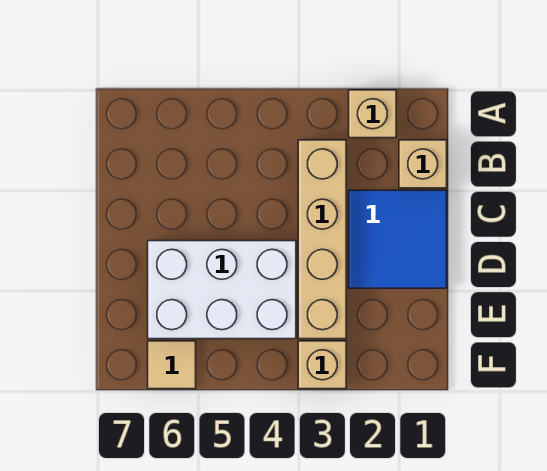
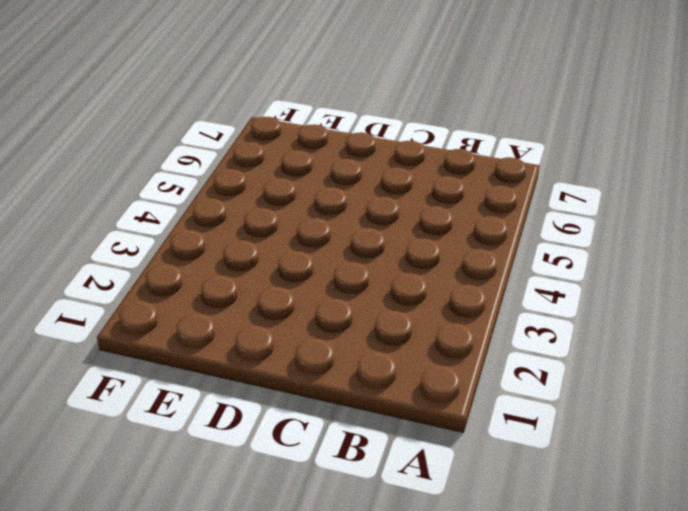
none -> tan brick A2 level 1
none -> tan brick B1 level 1

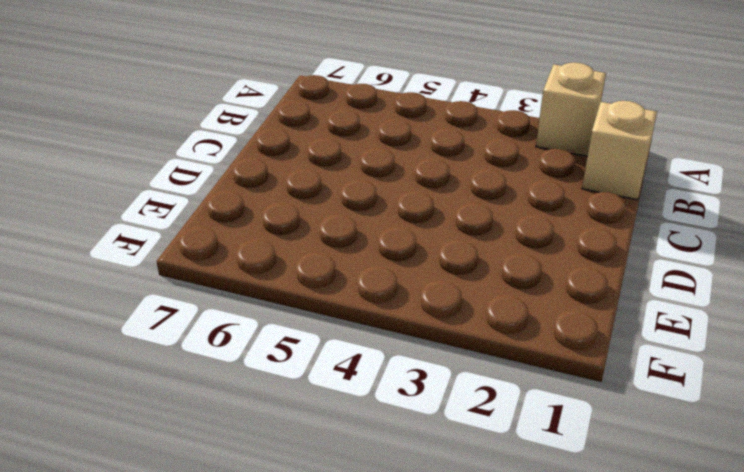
none -> tan brick B3:E3 level 1
none -> blue tile C1:D2 level 1

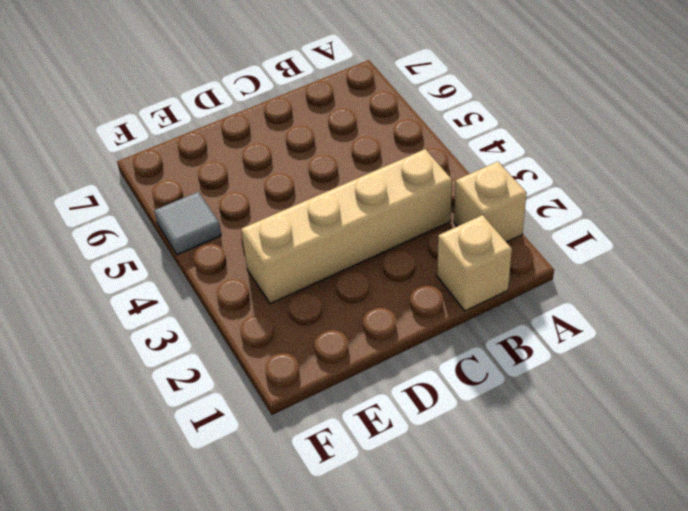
grey tile F5 level 1 -> none
none -> blue tile C1:D2 level 1
none -> white brick D4:E6 level 1

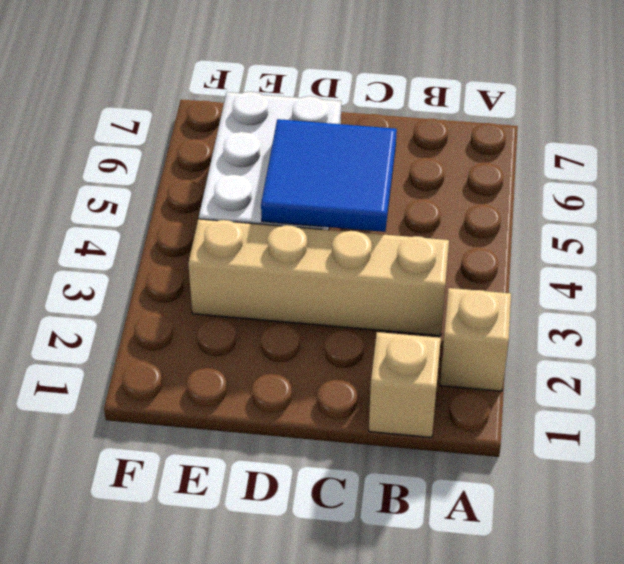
blue tile C4:D5 level 2 -> blue tile C1:D2 level 1
none -> tan brick F3 level 1
none -> tan tile F6 level 1

